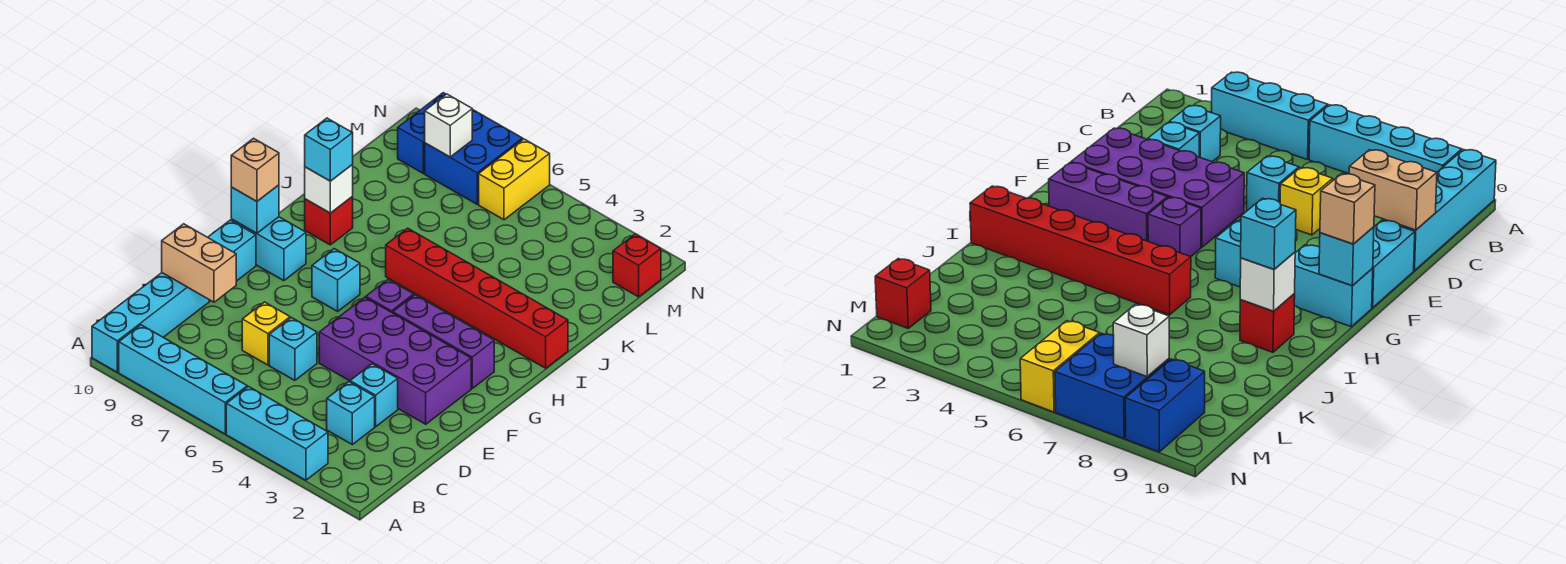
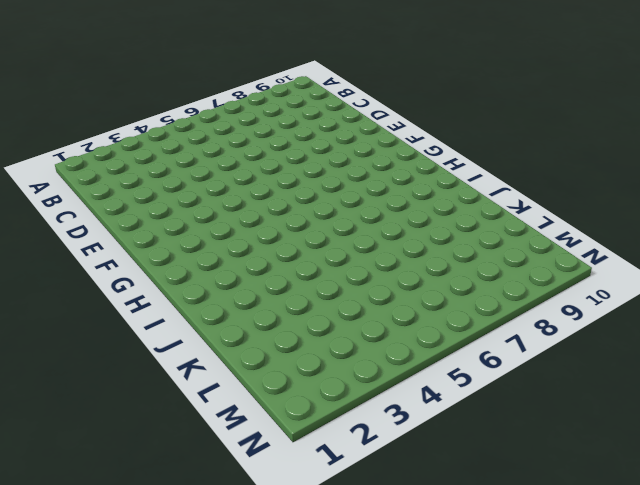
none -> cyan brick A3:A5 level 1
none -> cyan brick A6:A9 level 1
none -> cyan brick A10:D10 level 1

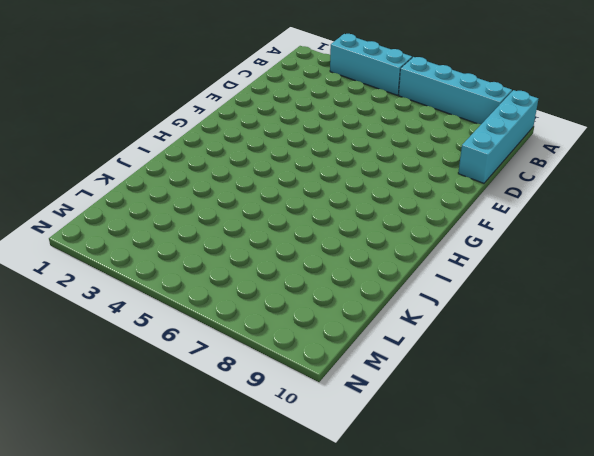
none -> cyan brick C3 level 1
none -> cyan brick D3 level 1
none -> cyan brick D6 level 1

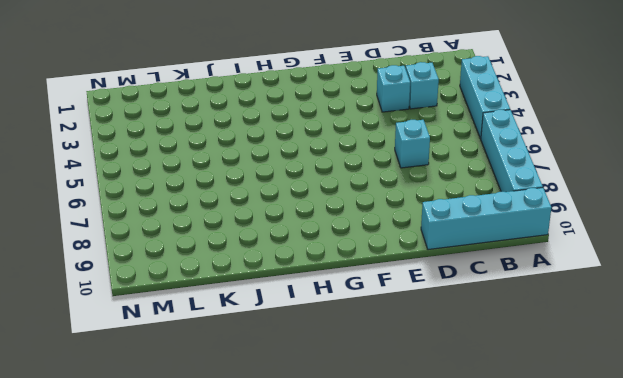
none -> yellow brick D7 level 1
none -> purple brick E2:F5 level 1
none -> cyan brick E10:F10 level 1

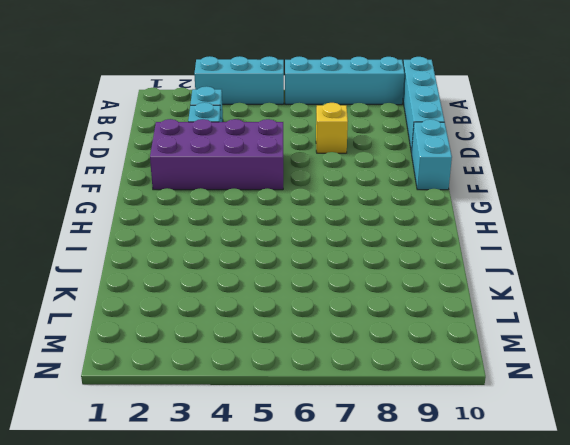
none -> cyan brick D6 level 1
none -> purple brick G2:G4 level 1
none -> purple brick G5 level 1

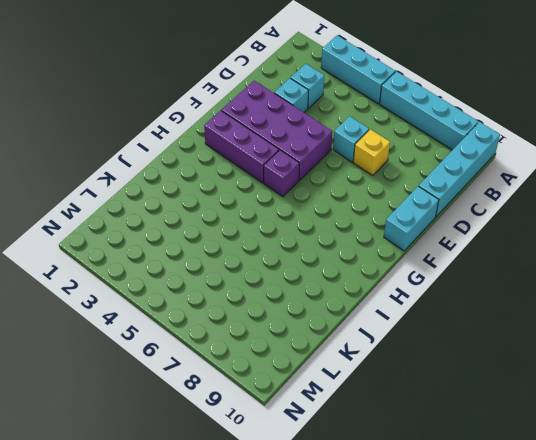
none -> cyan brick G7 level 1
none -> cyan brick G9:G10 level 1
none -> red brick I1:I6 level 1

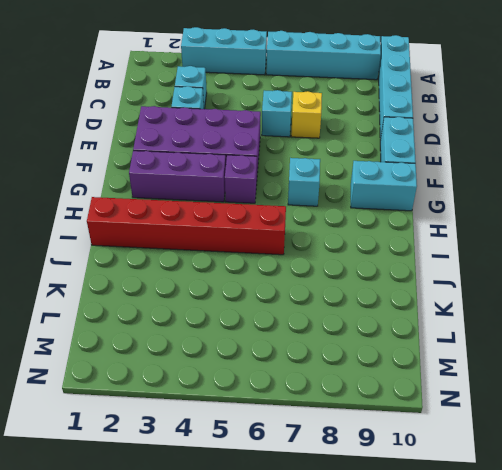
none -> red brick I9 level 1
none -> red brick M1 level 1
none -> yellow brick M6:N6 level 1

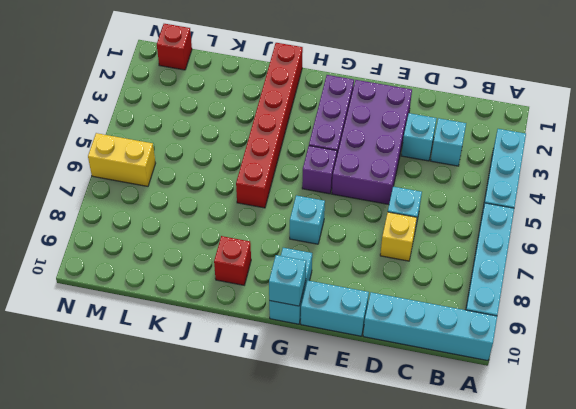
none -> blue brick M7:N8 level 1
none -> blue brick M9:N9 level 1
none -> tan brick D9:D10 level 2

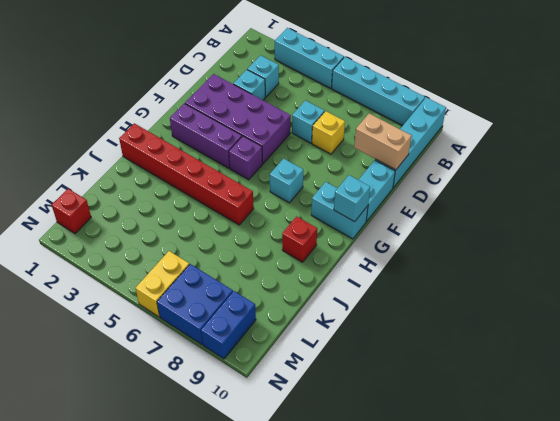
none -> white brick I9 level 2
none -> white brick M8 level 2
none -> tan brick G10 level 3

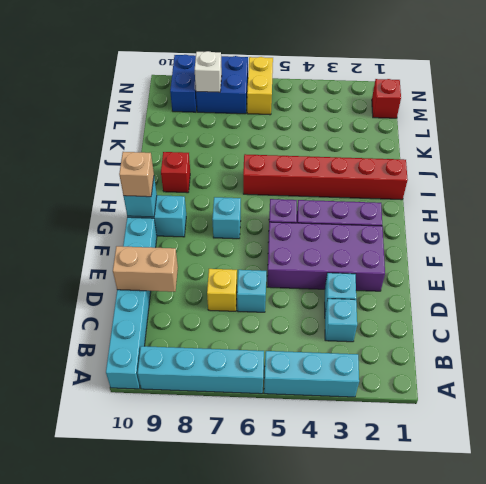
none -> white brick I9 level 2
none -> cyan brick I9 level 3

